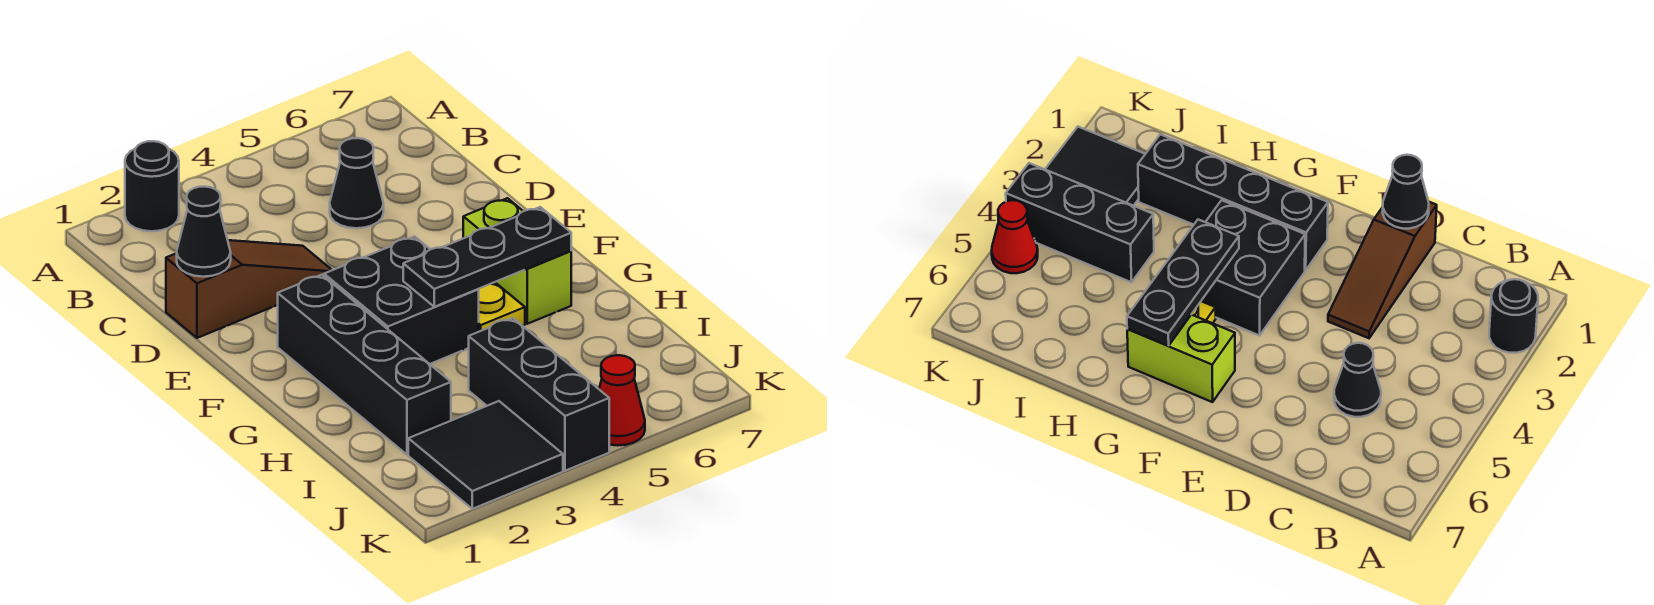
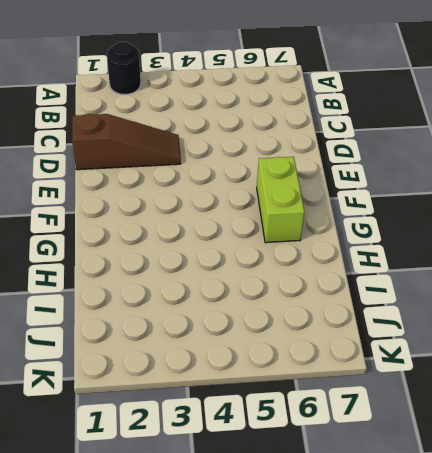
none -> black cone C5 level 1
none -> black brick F2:I2 level 1
none -> black brick F3:G4 level 1

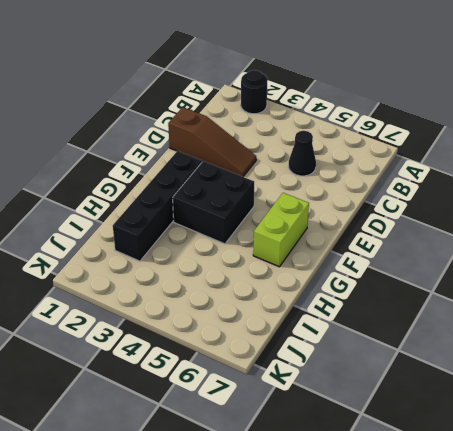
none -> yellow plate G5 level 1
none -> black brick I4:K4 level 1
none -> black tile J2:K3 level 1

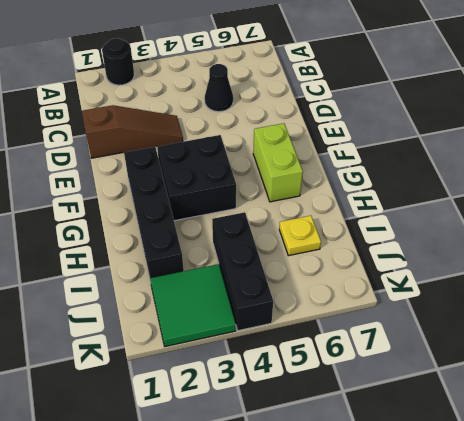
yellow plate I6 level 1 -> yellow plate G5 level 1
green tile J2:K3 level 1 -> black tile J2:K3 level 1
none -> red cone K5 level 1
none -> black cone D1 level 2
none -> black plate G4:G6 level 2

